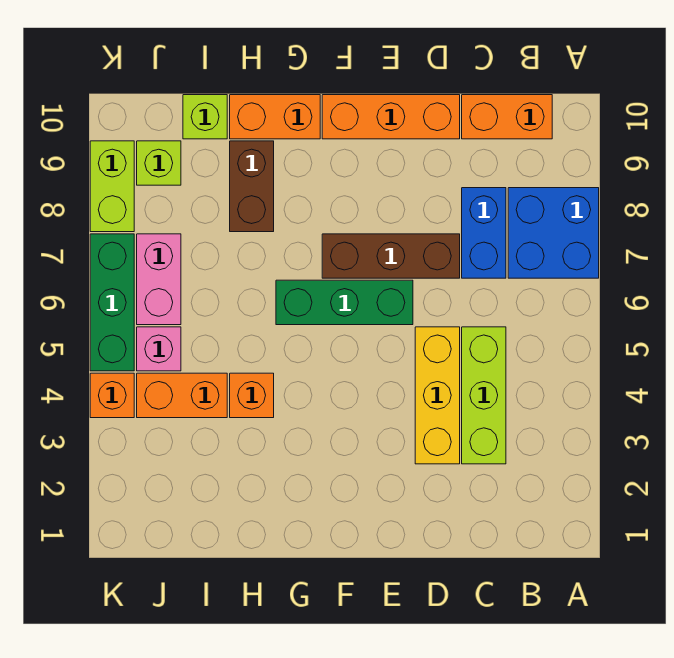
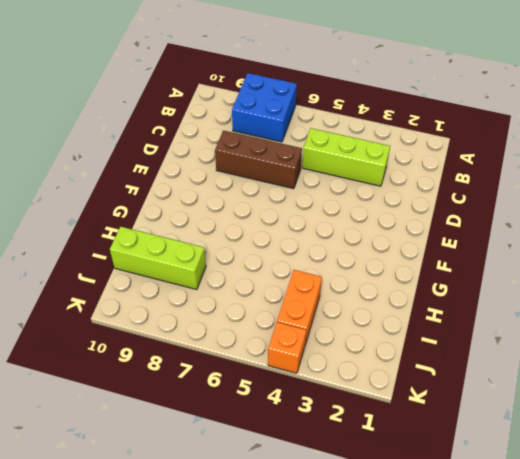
brown brick D6:D8 level 1 -> brown brick D7:F7 level 1
lime brick I8:I10 level 1 -> lime brick I10 level 1
none -> orange brick B10:C10 level 1
none -> blue brick C7:C8 level 1
none -> yellow brick D3:D5 level 1

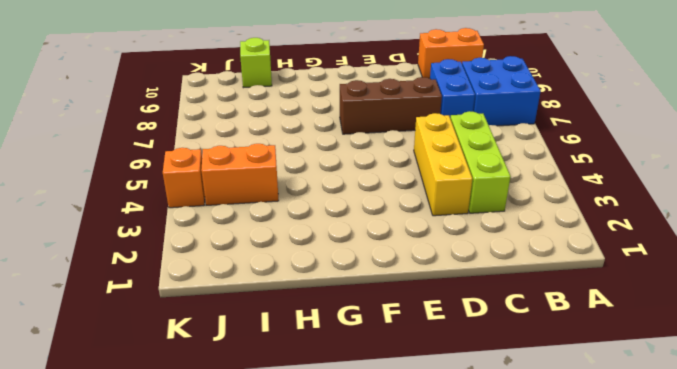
none -> orange brick D10:F10 level 1
none -> green brick E6:G6 level 1
none -> orange brick G10:H10 level 1

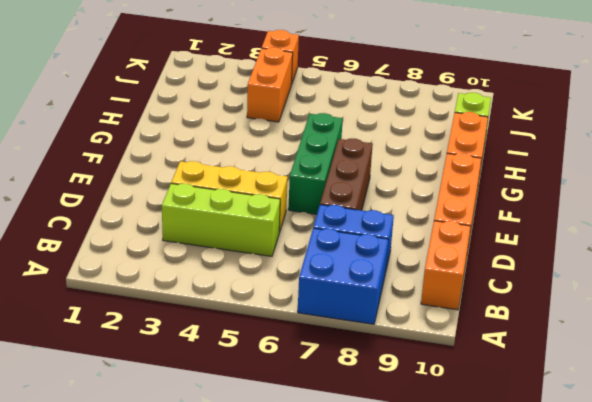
none -> orange brick H4 level 1
none -> brown brick H8:H9 level 1
none -> pink brick J5 level 1

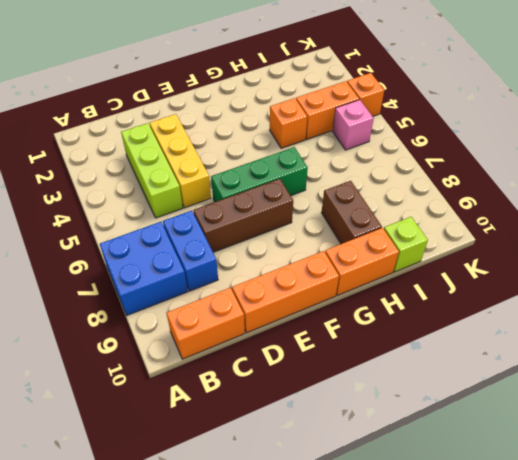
none -> pink brick J6:J7 level 1
none -> lime brick J9 level 1
none -> green brick K5:K7 level 1

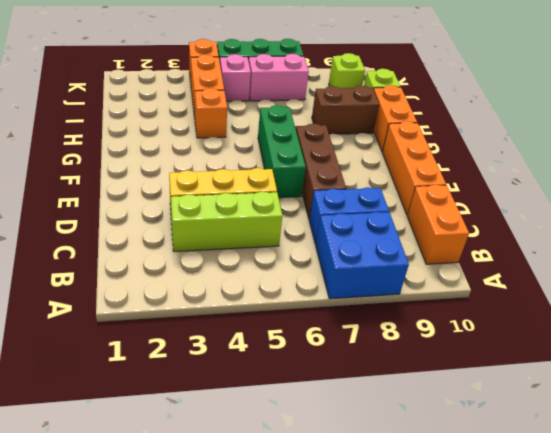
none -> lime brick K8:K9 level 1

